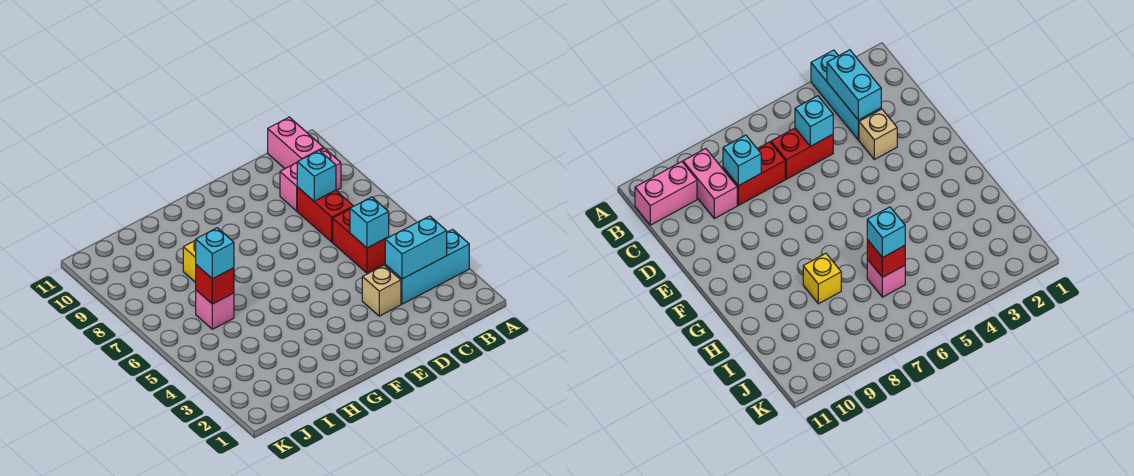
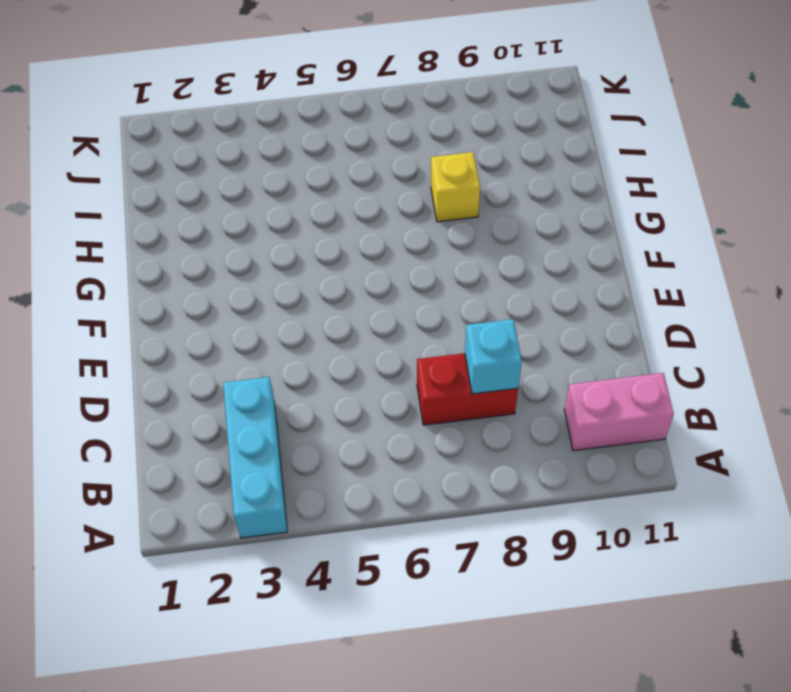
none -> pink brick B9:C9 level 1
none -> red brick C5:C6 level 1
none -> tan brick D3 level 1

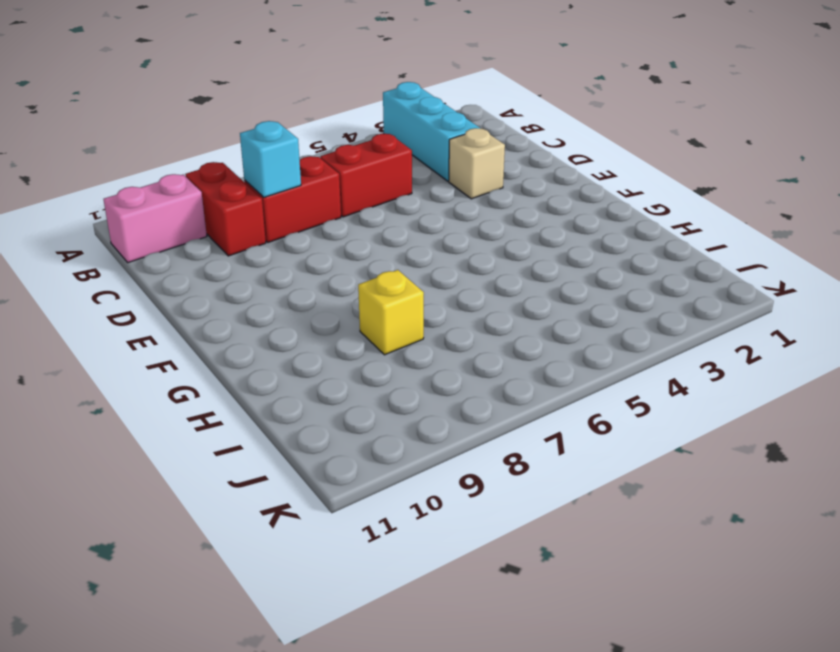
red brick B9:C9 level 1 -> pink brick B9:C9 level 1
none -> pink brick I6 level 1
none -> cyan brick B3:C3 level 2
none -> cyan brick C5 level 2

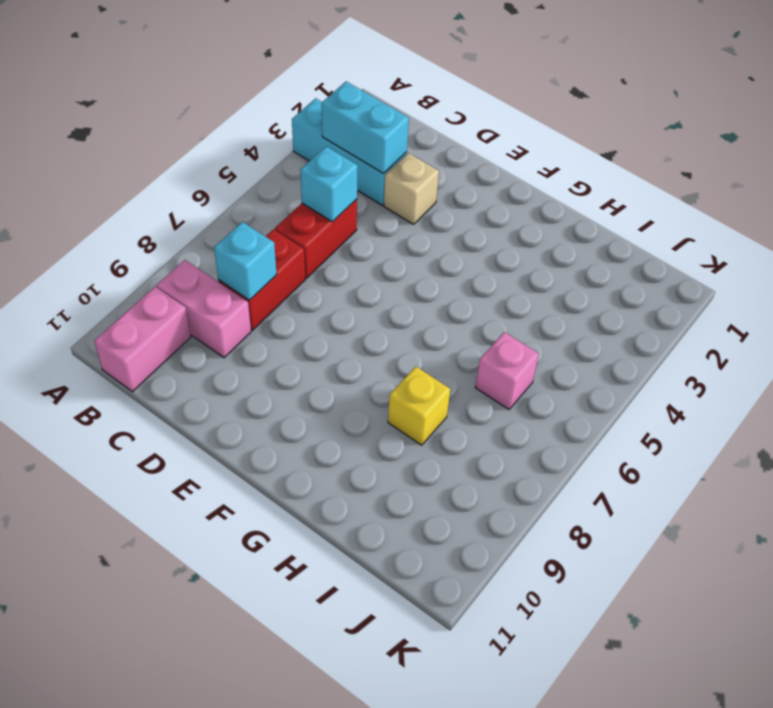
none -> red brick I6 level 2
none -> cyan brick I6 level 3

